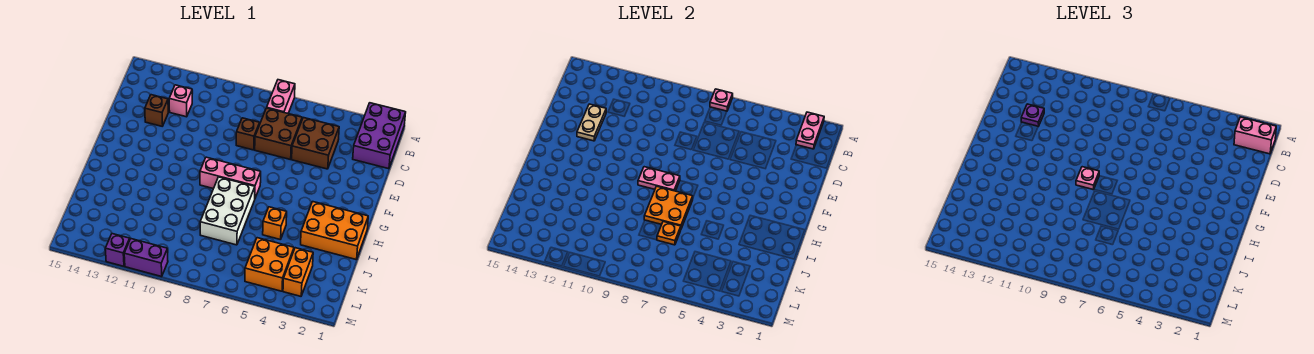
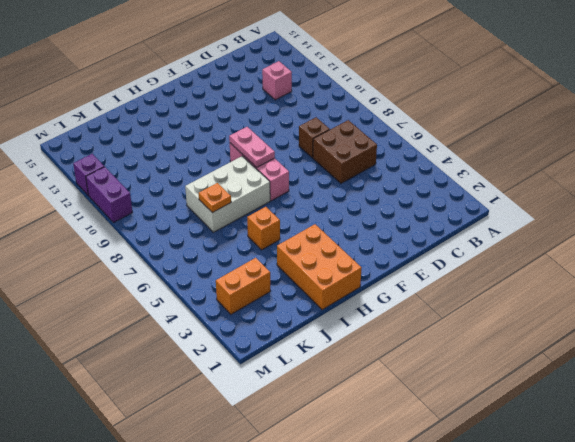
none -> purple brick A1:C2 level 1
none -> pink brick A7:B7 level 1
none -> brown brick C4:D5 level 1

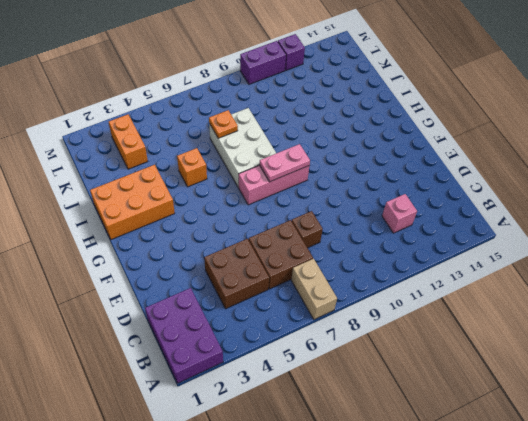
tan brick A7:B7 level 1 -> pink brick A7:B7 level 1
none -> brown brick D13 level 1
none -> orange brick K4:L5 level 1
none -> pink plate A2:B2 level 2

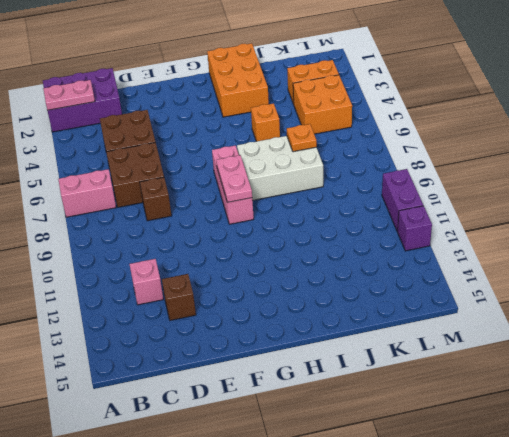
none -> pink plate A7 level 2
none -> tan plate D13:E13 level 2
none -> orange plate H7:I8 level 2

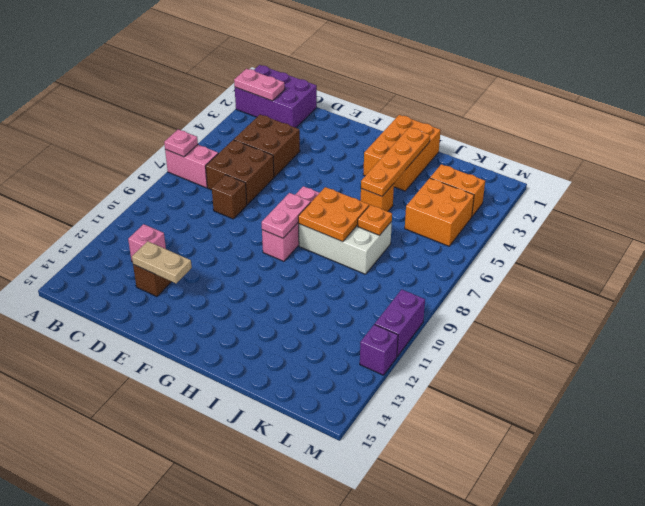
orange plate I2:I5 level 2 -> none
none -> pink brick B1:B2 level 3
none -> purple plate D13 level 3
none -> pink plate G9 level 3

